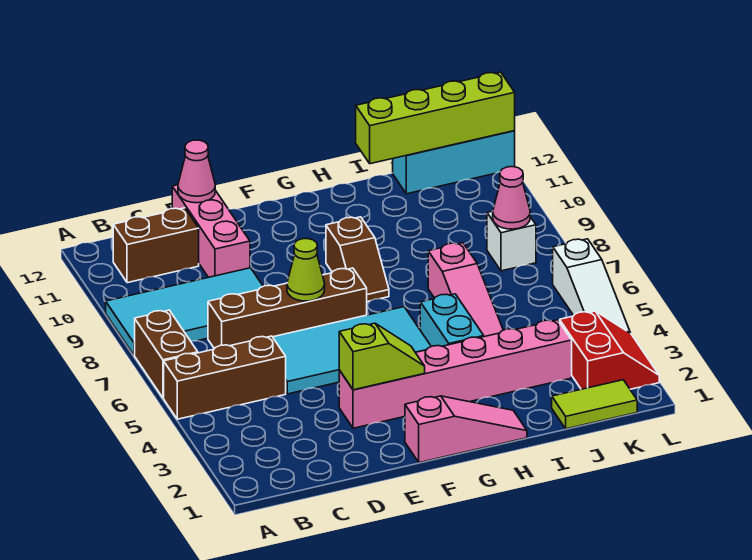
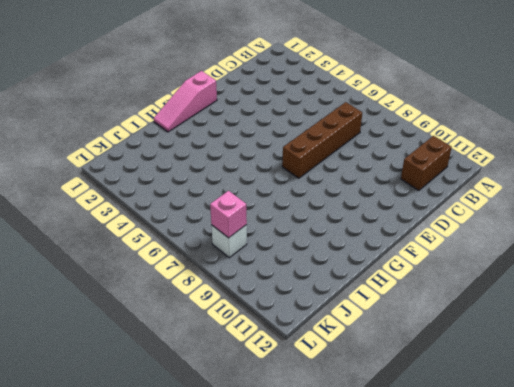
pink brick K8 level 2 -> pink cone K8 level 2
none -> brown brick A5:C5 level 1
none -> brown brick A6:A7 level 1
none -> cyan tile A8:D9 level 1

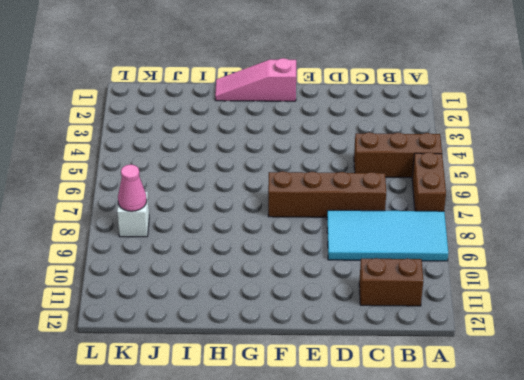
none -> cyan tile D5:G6 level 1
none -> pink brick D10:D12 level 1
none -> pink brick E3:J3 level 1

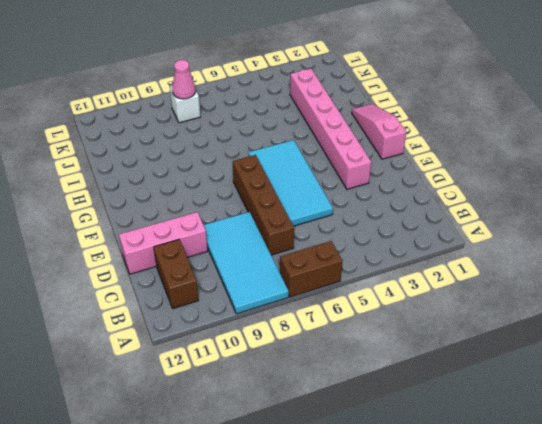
none -> brown brick A5:C5 level 1
none -> brown slope G8:G9 level 1 top 9
none -> cyan brick H4:H5 level 1

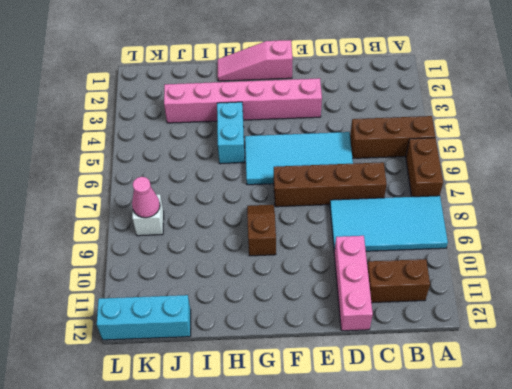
none -> pink slope I5:I7 level 1 top 7
none -> lime tile J1:K1 level 1
none -> red slope K2:L3 level 1 top K

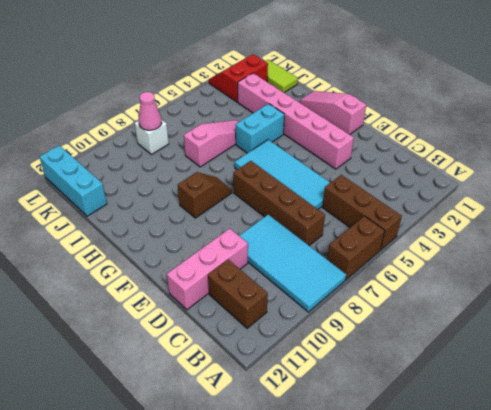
none -> white slope L4:L6 level 1 top 6
none -> pink cone D12 level 2
none -> lime slope E3:F3 level 2 top E

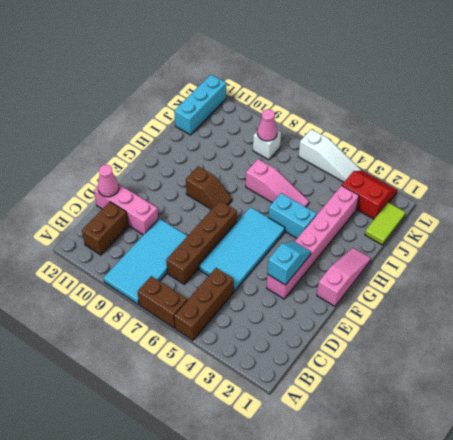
cyan slope E3:F3 level 2 top E -> lime slope E3:F3 level 2 top E
none -> lime cone E7 level 2
none -> lime brick I12:L12 level 2

